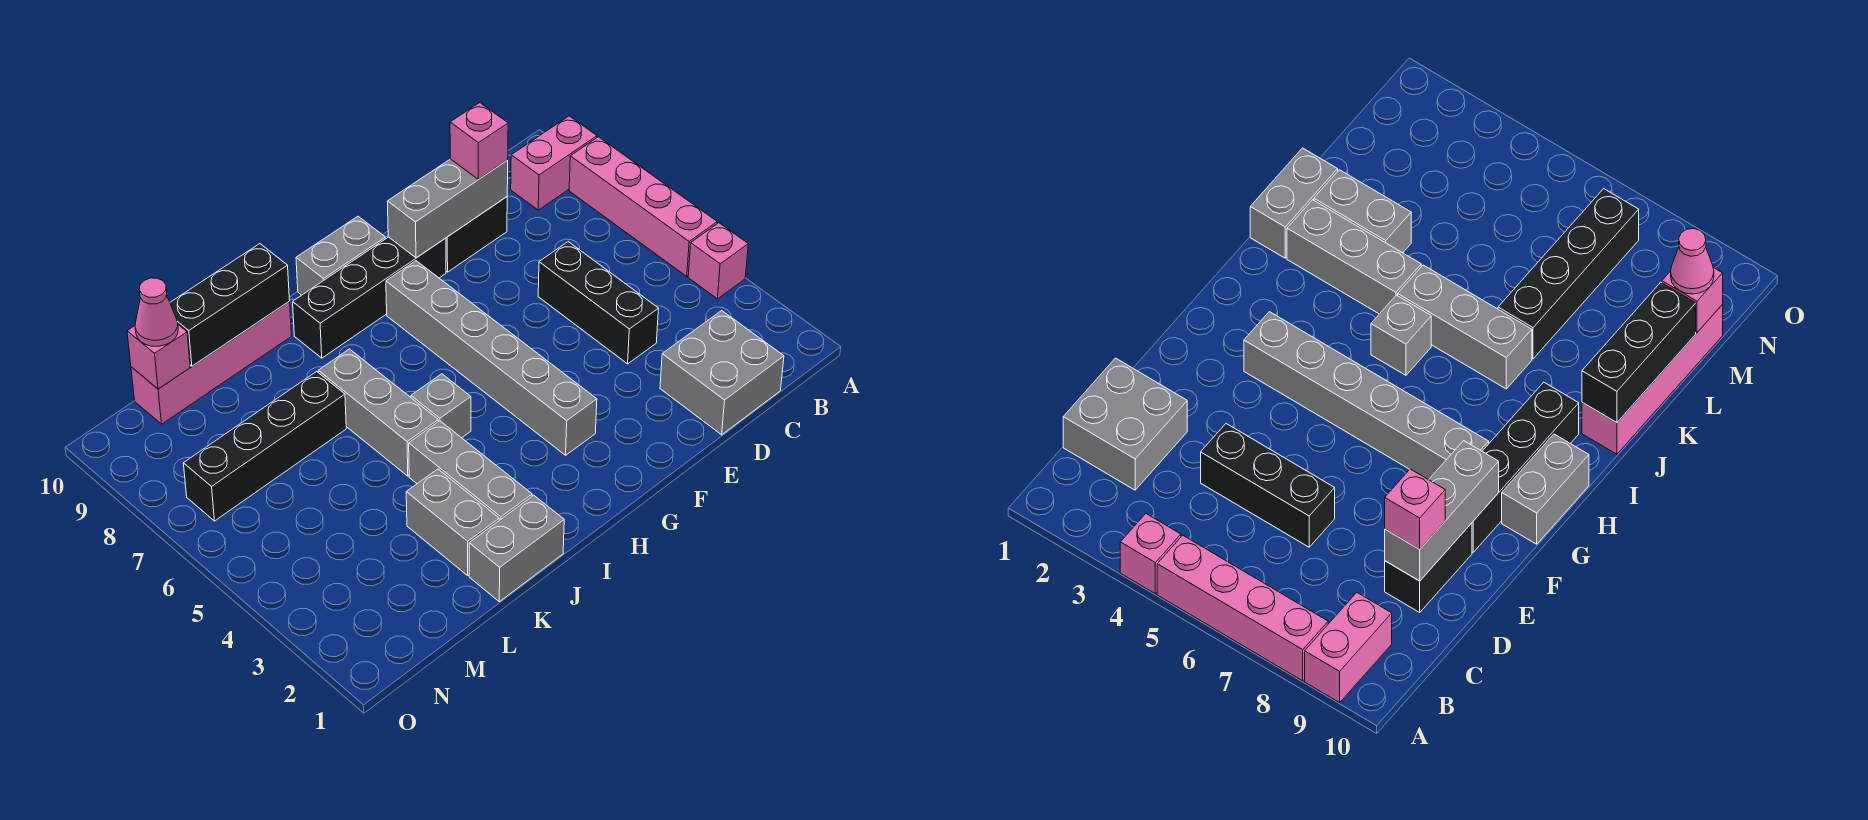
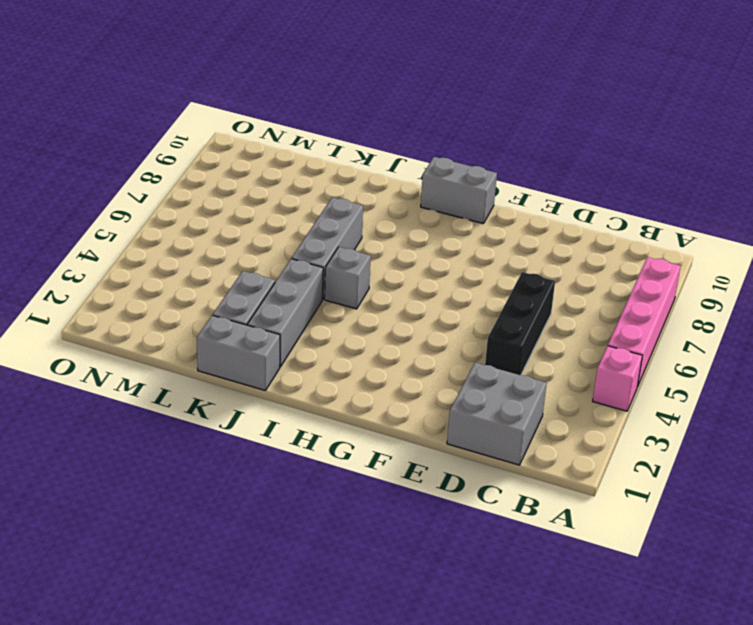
none -> pink brick A9:B9 level 1
none -> black brick D9:E9 level 1
none -> black brick F9:I9 level 1

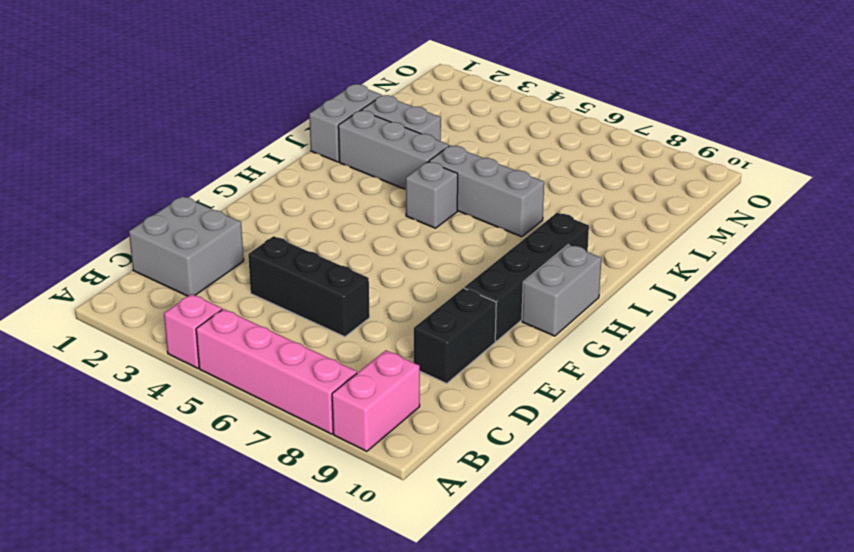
none -> grey brick G3:G8 level 1
none -> pink brick J10:M10 level 1
none -> black brick K7:N7 level 1

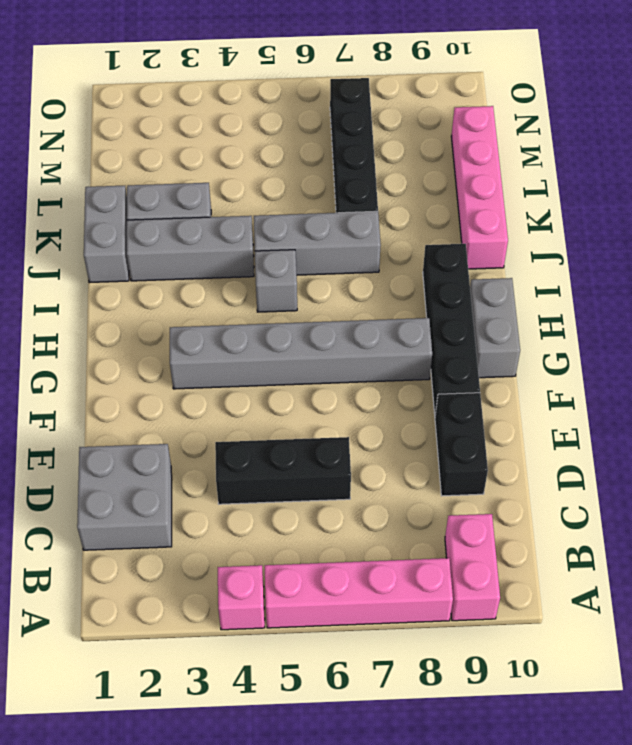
none -> grey brick D9:F9 level 2
none -> black brick J10:L10 level 2
none -> pink brick M10 level 2

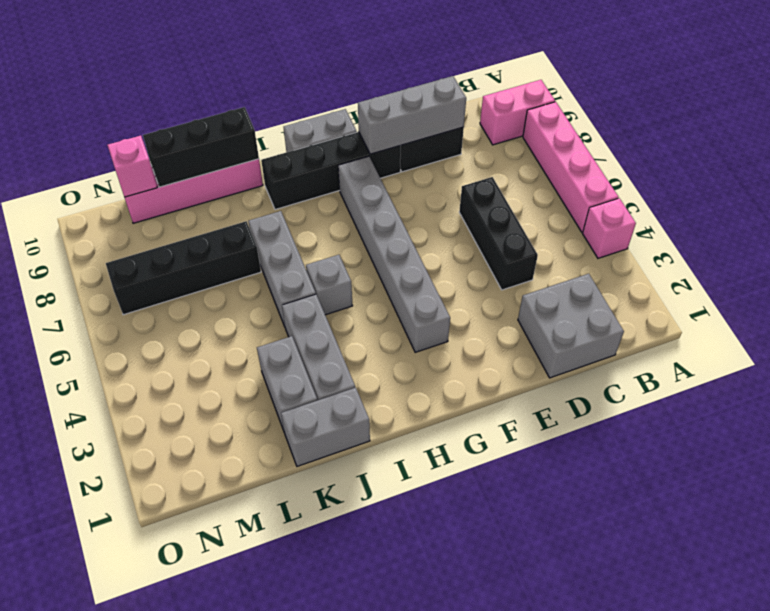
none -> pink brick D9 level 3
none -> pink cone M10 level 3

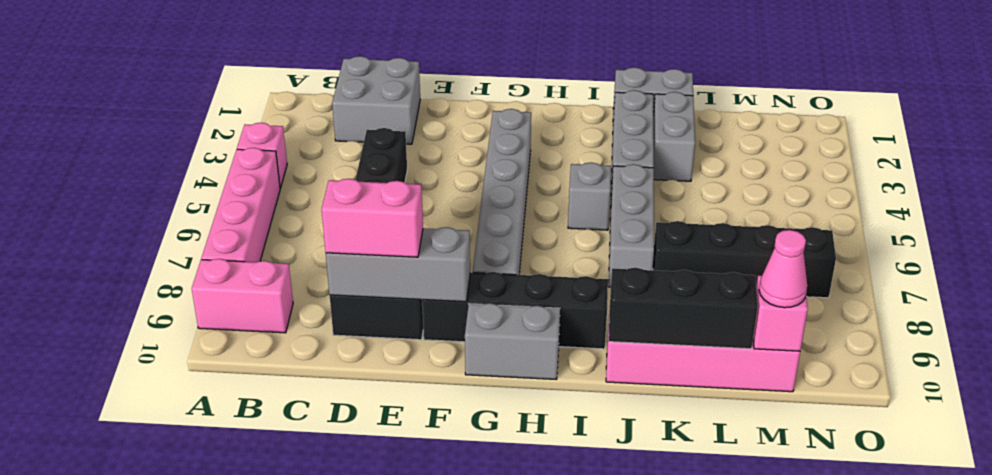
pink brick D9:E9 level 3 -> pink brick D9 level 3

